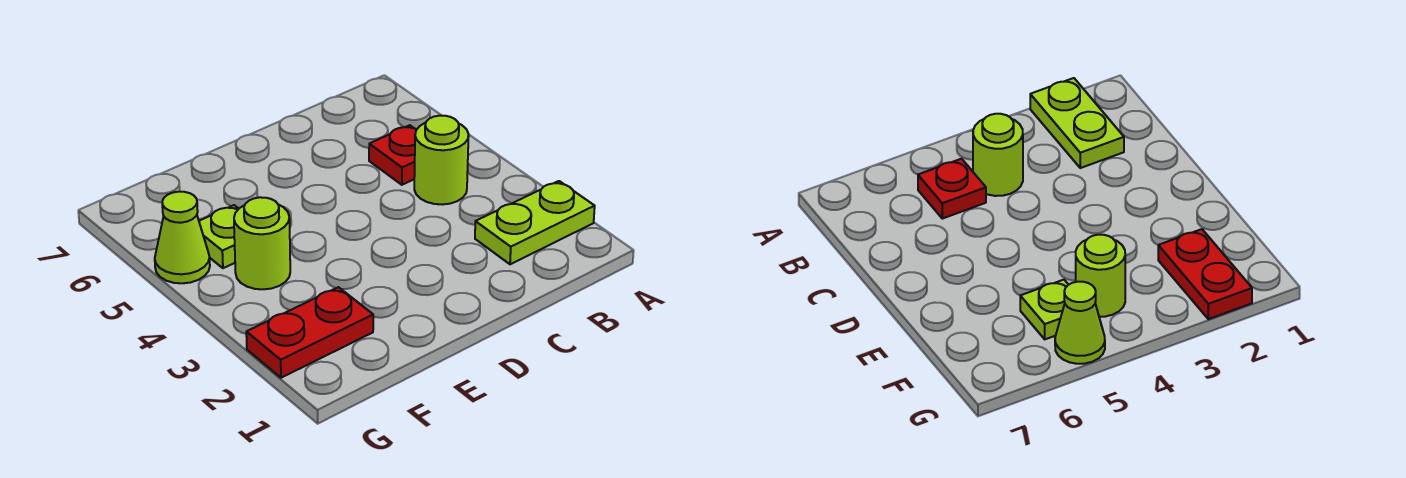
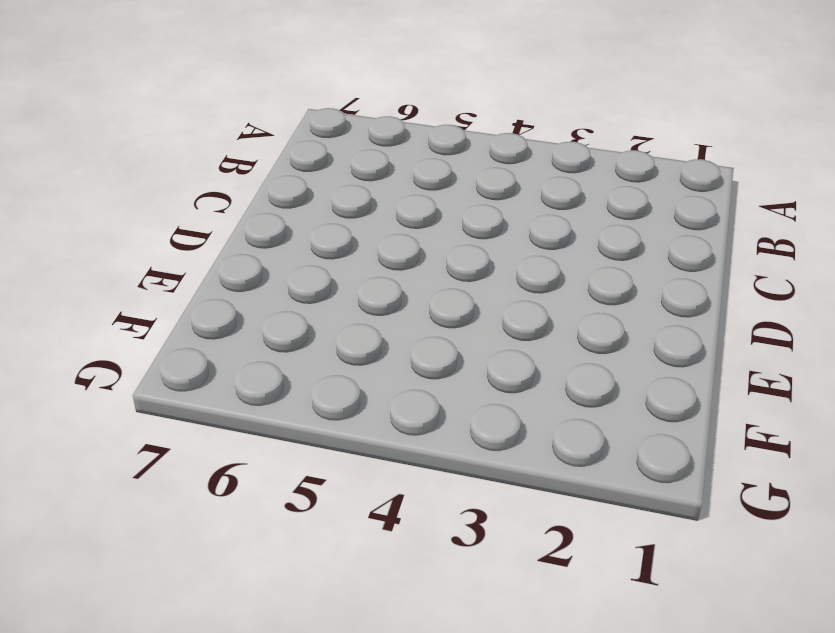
none -> lime plate A2:B2 level 1
none -> lime round brick B4 level 1

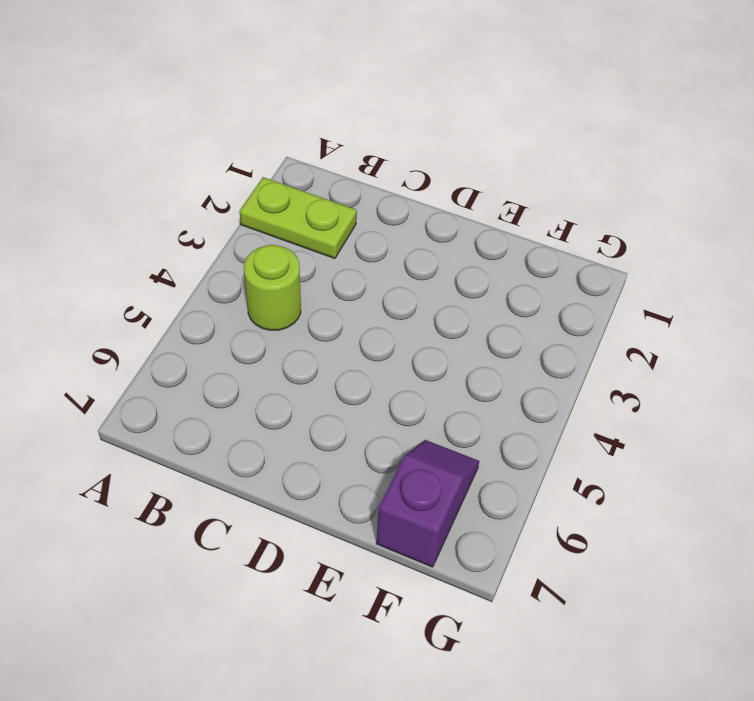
purple slope F6:F7 level 1 top 7 -> none
none -> red plate B5 level 1
none -> red plate F2:G2 level 1

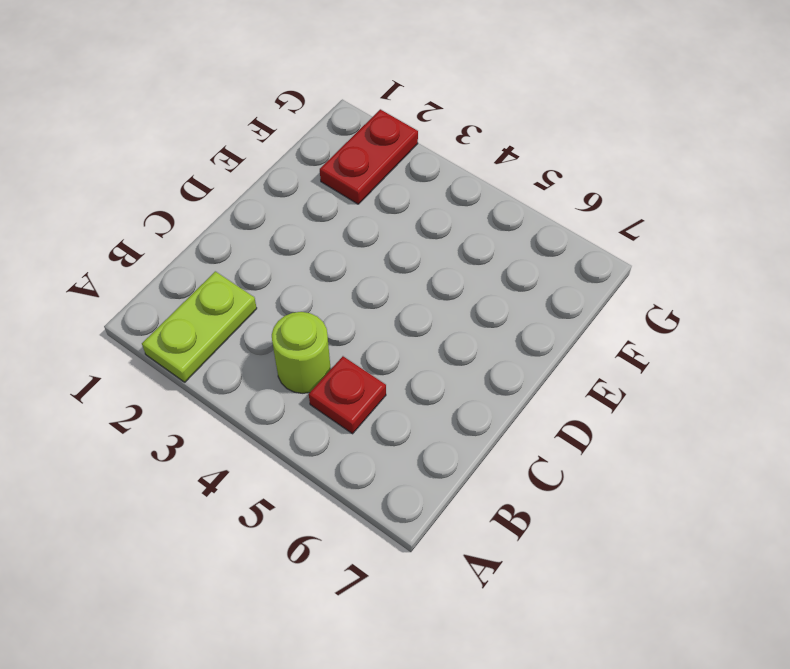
none -> lime round brick F4 level 1
none -> lime plate F5 level 1

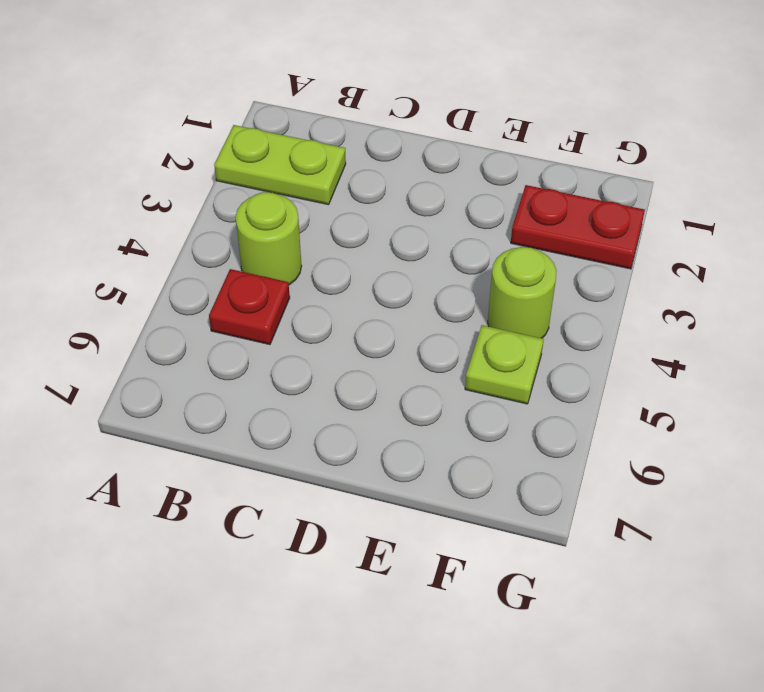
none -> lime cone G5 level 1

